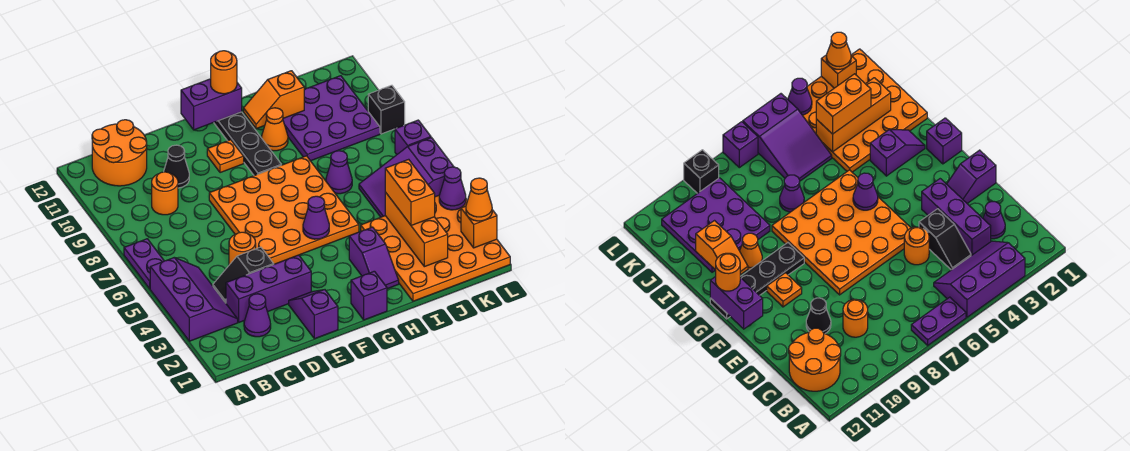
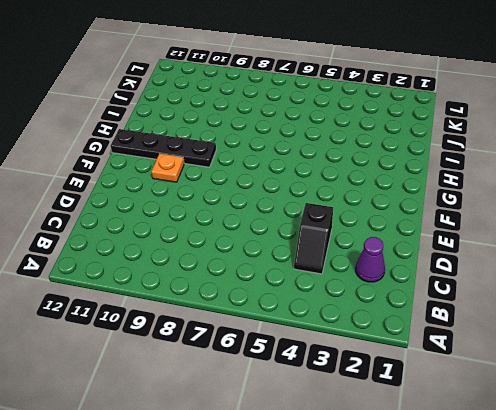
none -> purple slope A3:B5 level 1 top A
none -> purple plate A6:A7 level 1
none -> orange round brick B11:C12 level 1
none -> purple brick C3:E3 level 1

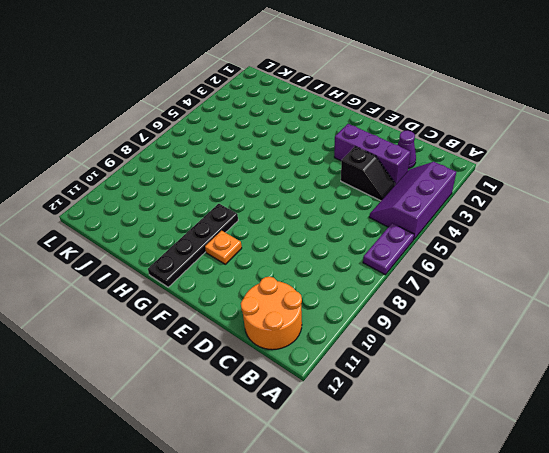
none -> orange round brick C9 level 1
none -> orange round brick D5 level 1
none -> black cone D10 level 1
none -> purple slope E1:E2 level 1 top 1

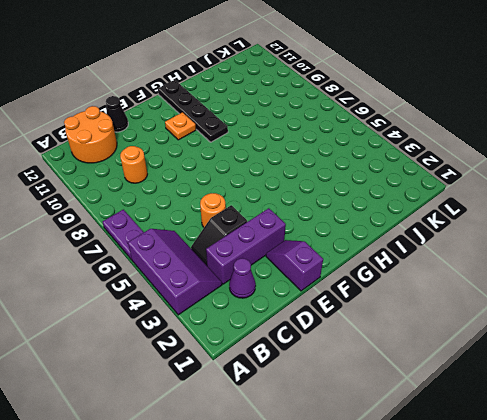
black cone D12 level 1 -> black cone D10 level 1
none -> orange plate E5:H8 level 1
none -> purple brick G1 level 1
none -> purple slope H2:H3 level 1 top 3
none -> orange cone H10 level 1

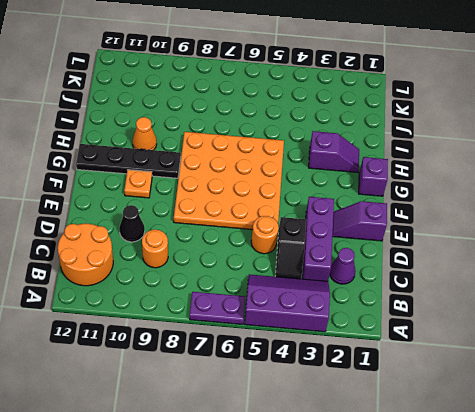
none -> orange plate I1:L4 level 1
none -> purple cone I7 level 1
none -> purple plate I9:K11 level 1
none -> purple slope J5:L6 level 1 top L

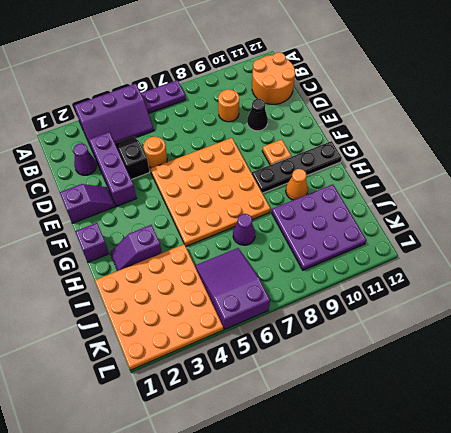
none -> purple brick L7 level 1
none -> black brick L9 level 1
none -> purple brick F12:G12 level 2
none -> purple cone G5 level 2

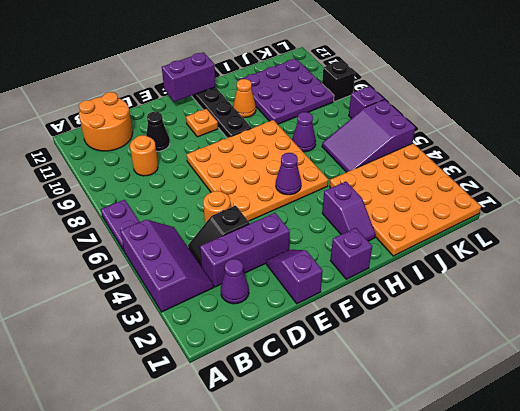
none -> orange slope H11:I11 level 2 top I
none -> orange brick J2:J4 level 2
none -> orange brick L2 level 2
none -> purple cone L4 level 2

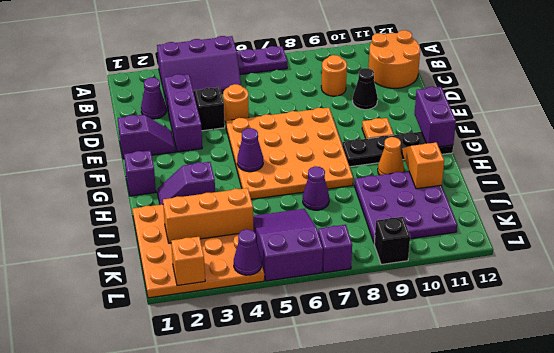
none -> orange round brick G12 level 3
none -> orange brick J3:J4 level 3
none -> orange cone L2 level 3

